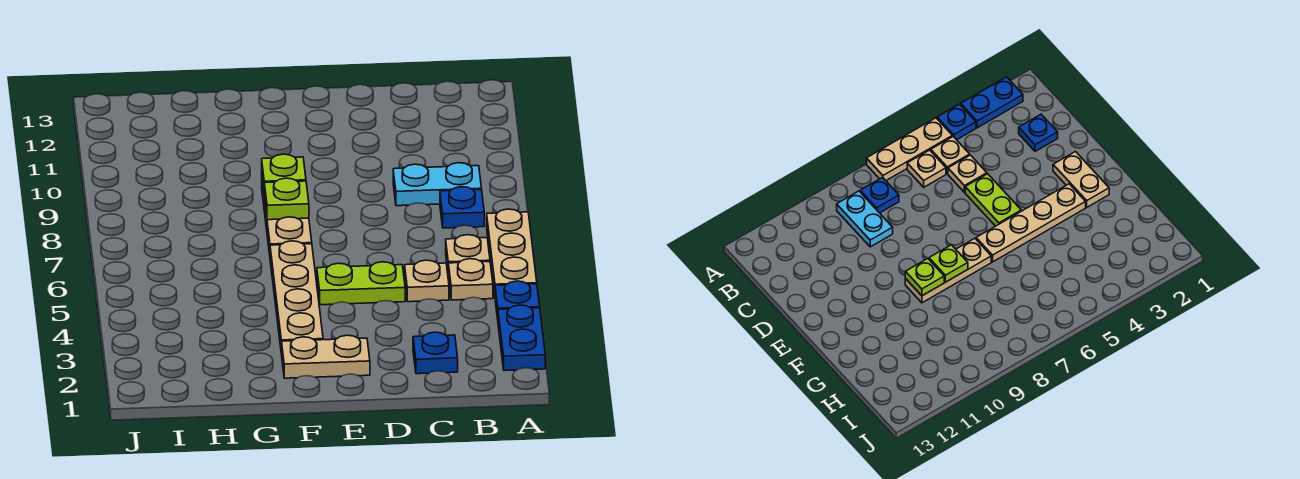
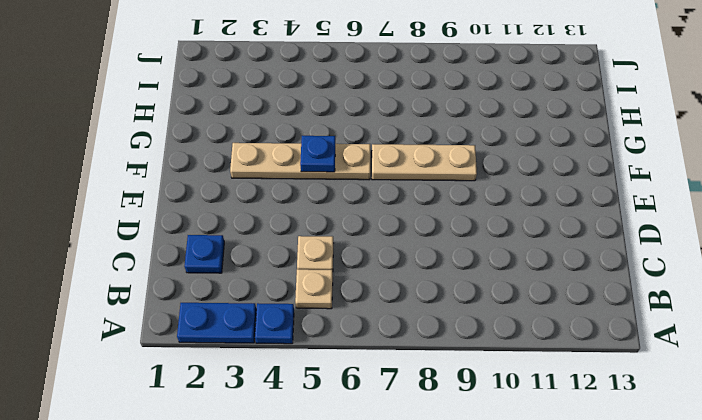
blue plate F5 level 2 -> blue plate B8 level 1
none -> tan plate A5:A7 level 1
none -> tan plate B6 level 1
none -> cyan plate B9:C9 level 1

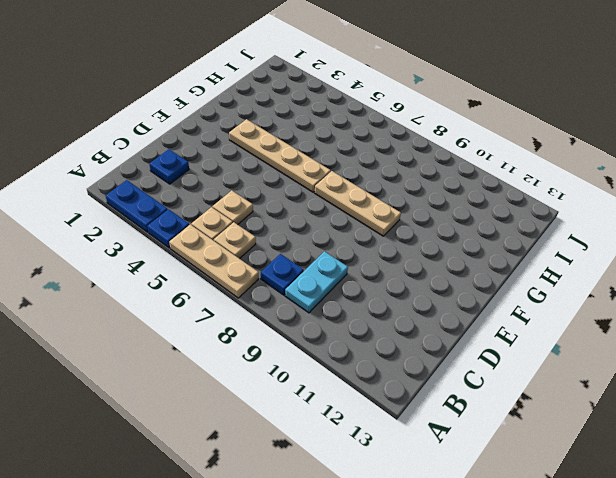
none -> lime plate D5:E5 level 1
none -> tan plate E2:F2 level 1
none -> lime plate F8 level 2

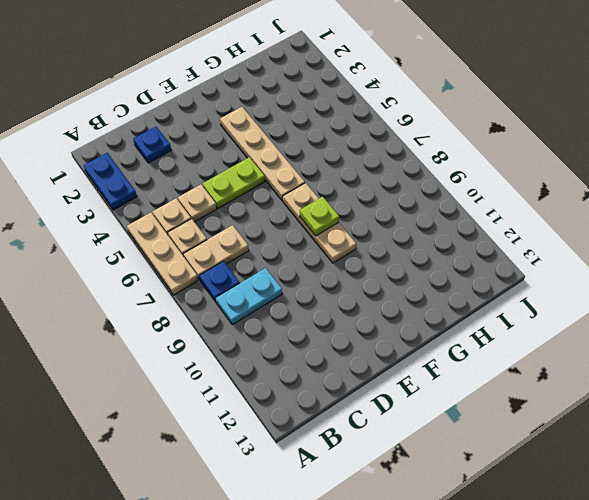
tan plate B7:C7 level 1 -> tan plate E2:F2 level 1
none -> blue plate A4 level 1
none -> lime plate F9 level 2

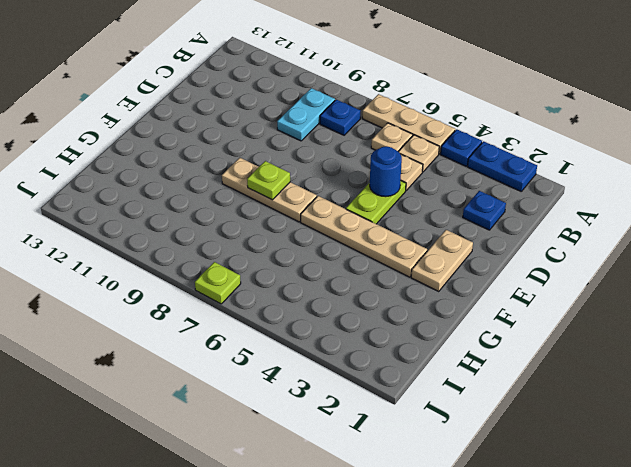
blue round brick D5 level 2 -> none
lime plate J7 level 1 -> lime plate F9 level 2

